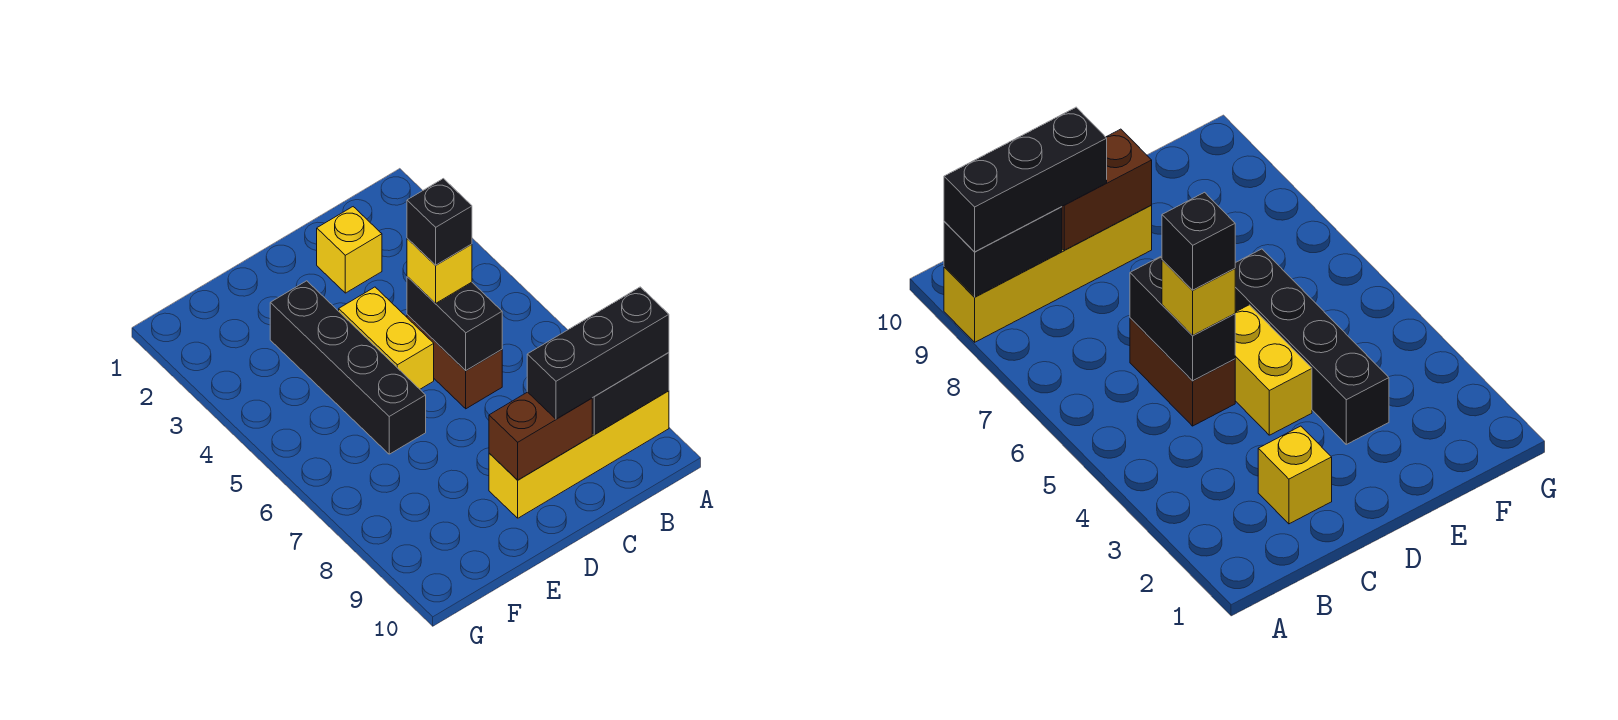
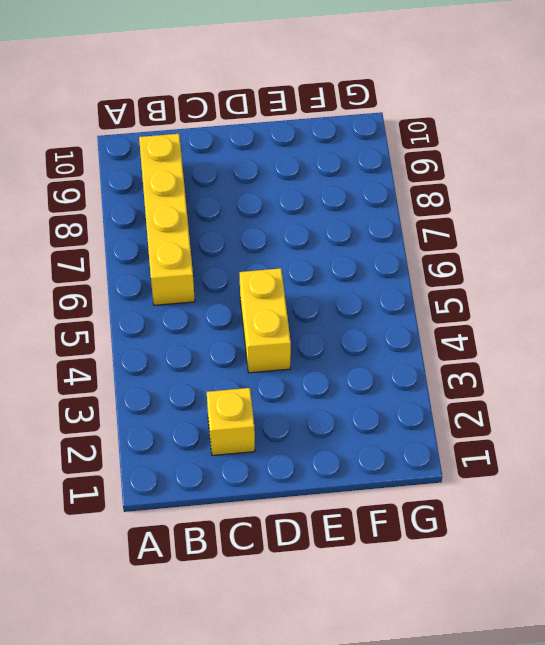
yellow brick B6:B9 level 1 -> yellow brick A9:D9 level 1
none -> brown brick C5:C6 level 1
none -> black brick E3:E6 level 1

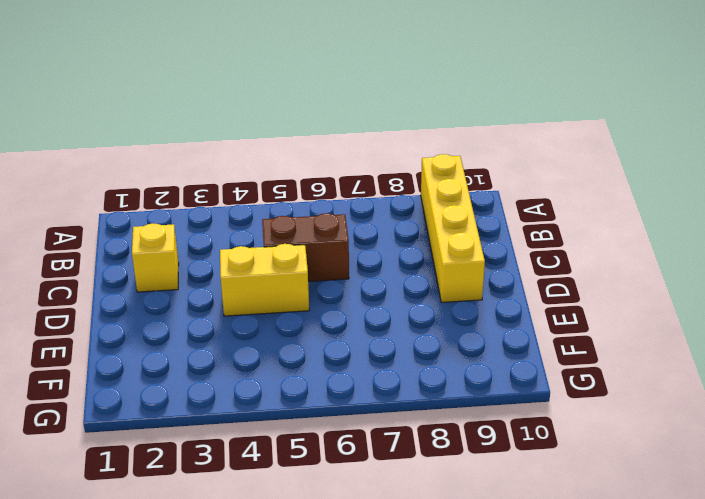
none -> black brick E3:E6 level 1
none -> black brick A9:B9 level 2

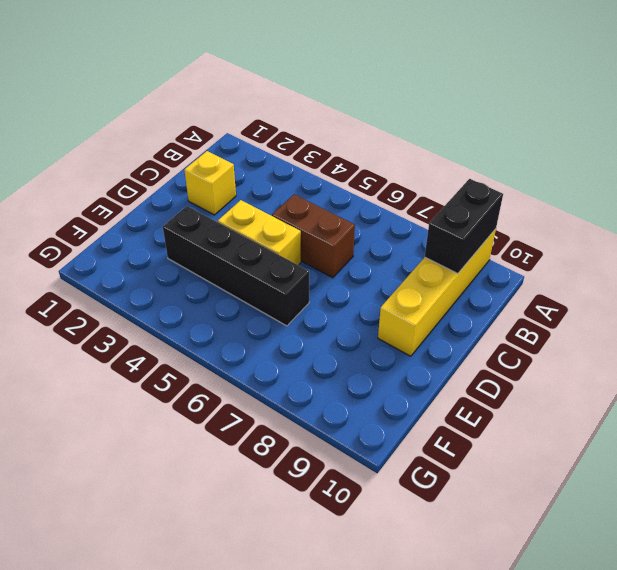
none -> black brick C5:C6 level 2
none -> brown brick C9:D9 level 2

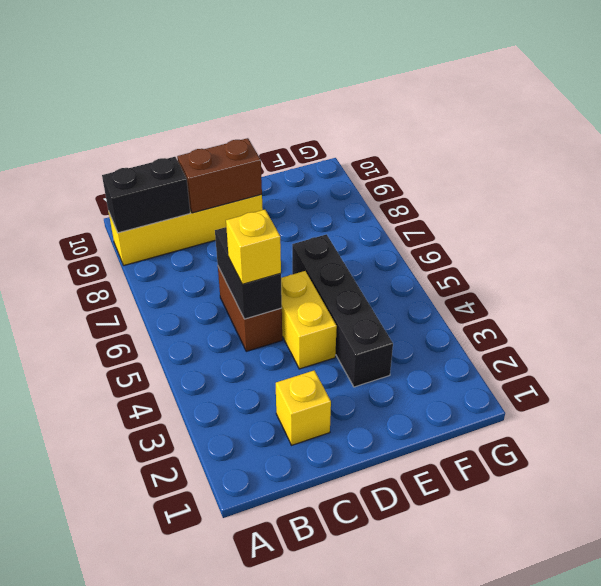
none -> black brick A9:C9 level 3
none -> black brick C5 level 4

